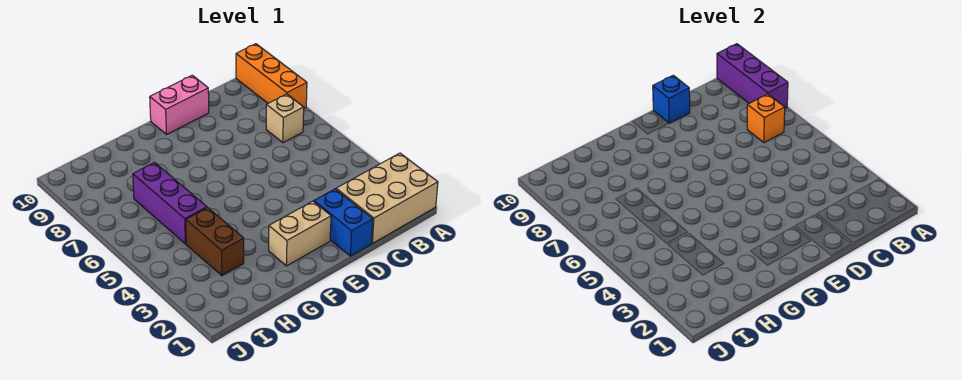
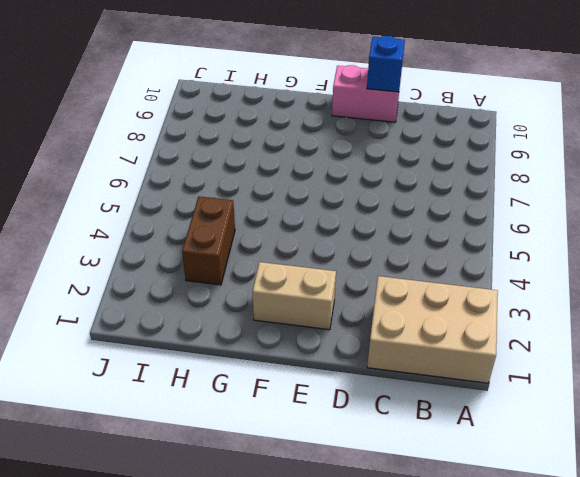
none -> orange brick A8:A10 level 1
none -> tan brick B7 level 1

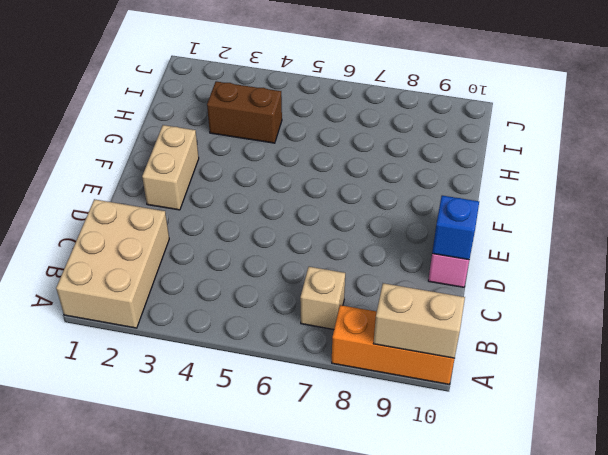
tan brick A9:A10 level 2 -> purple brick A8:A10 level 2
none -> blue brick D1:D2 level 1
none -> purple brick H5:H7 level 1

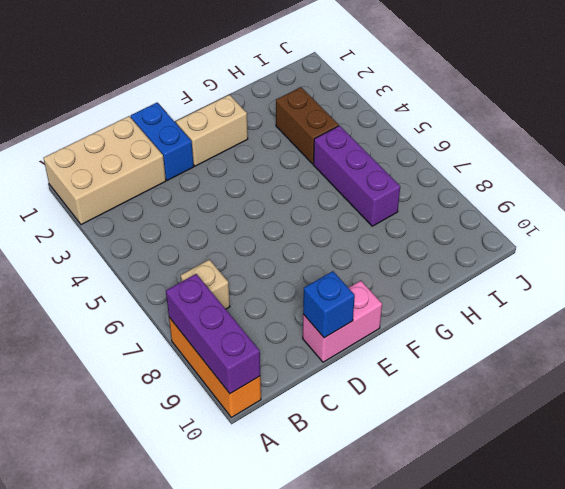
none -> orange brick B7 level 2

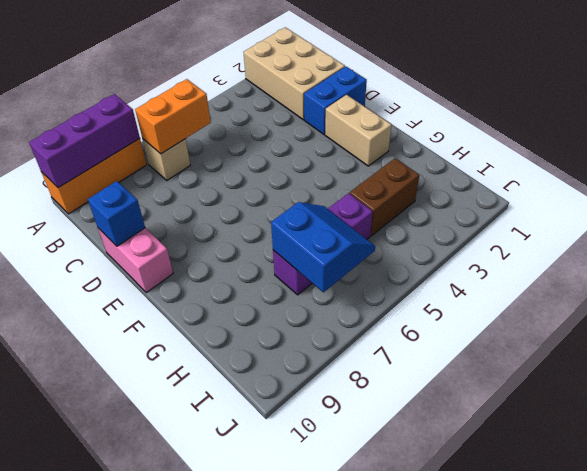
orange brick B6:B7 level 2 -> orange brick B7 level 2
blue slope H6:I7 level 2 top 7 -> none

